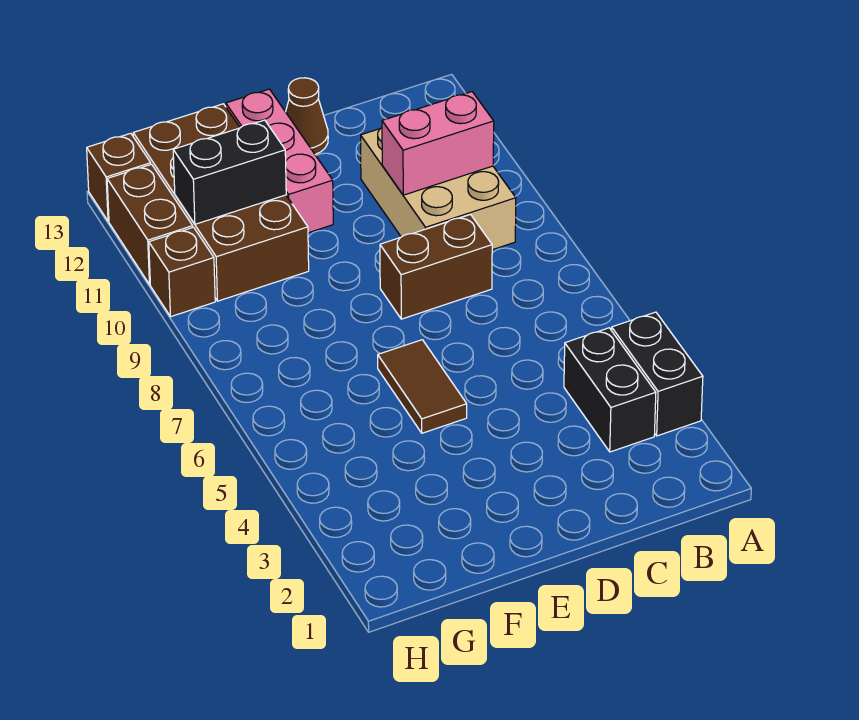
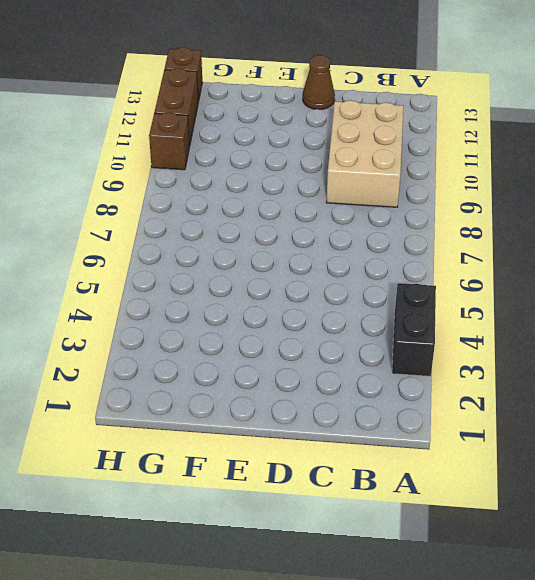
none -> black brick B3:B4 level 1
none -> brown brick C8:D8 level 1
none -> brown tile E5:E6 level 1

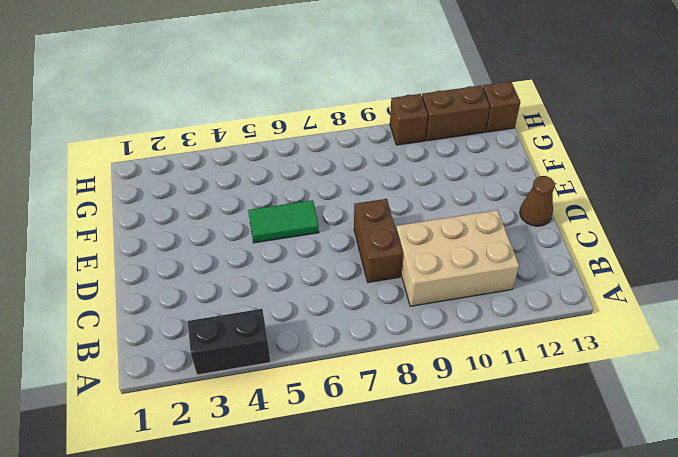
green tile E5:E6 level 1 -> brown tile E5:E6 level 1
none -> black brick B3:B4 level 1
none -> pink brick E11:E13 level 1
none -> brown brick F10:G13 level 1

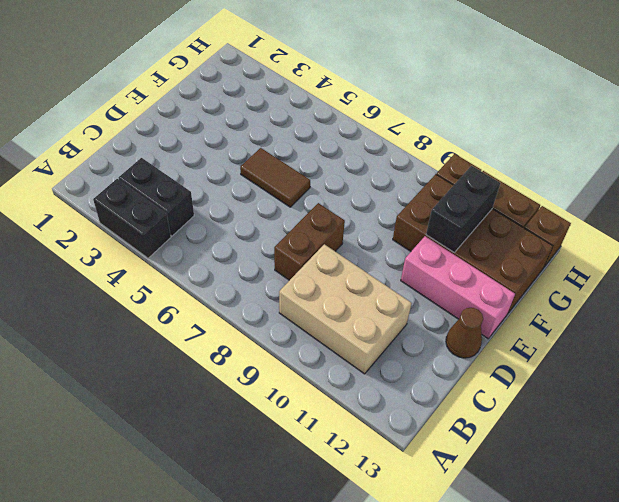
none -> pink brick B10:C10 level 2

